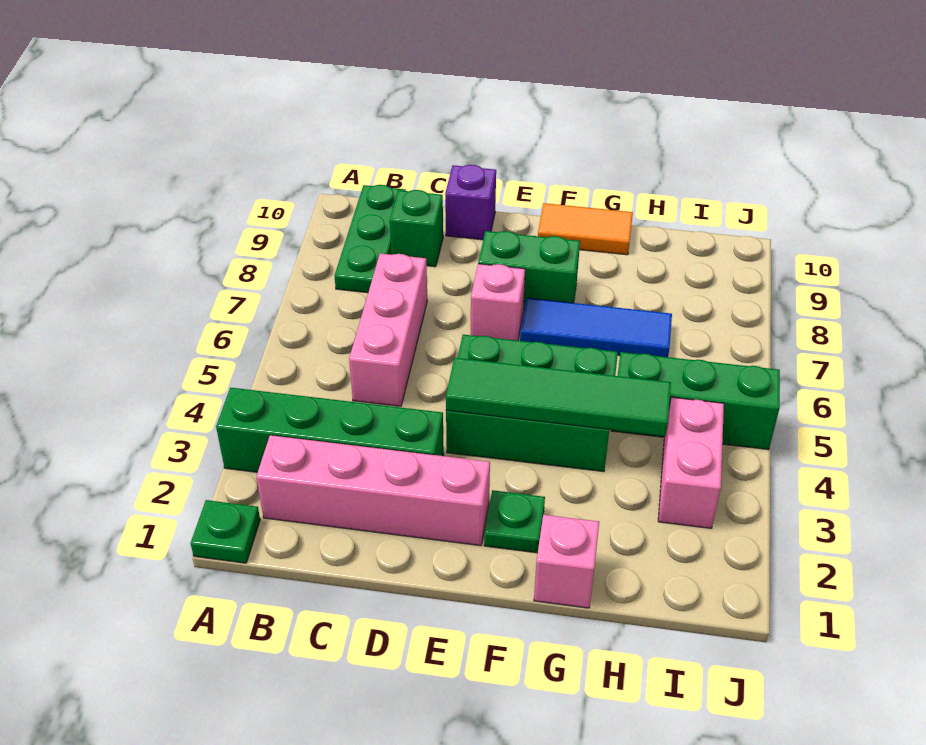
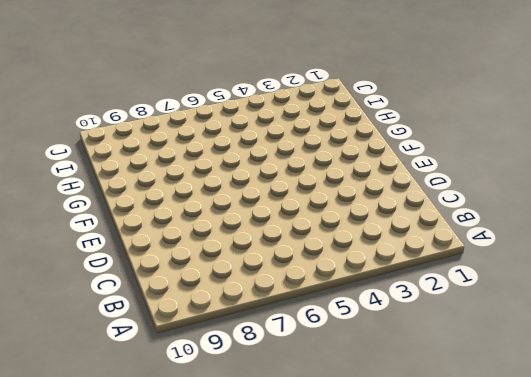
none -> green plate A1 level 1
none -> green brick A3:D3 level 1
none -> pink brick B2:E2 level 1

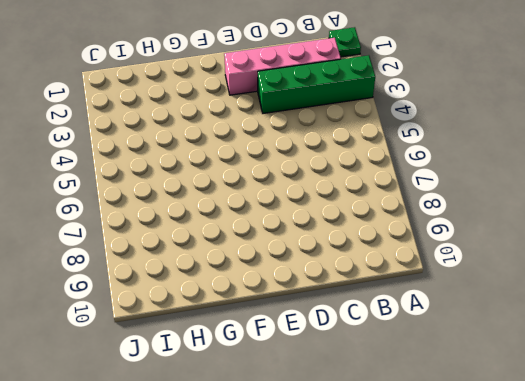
none -> green plate B8:B10 level 1
none -> pink brick C5:C7 level 1
none -> green brick C9 level 1

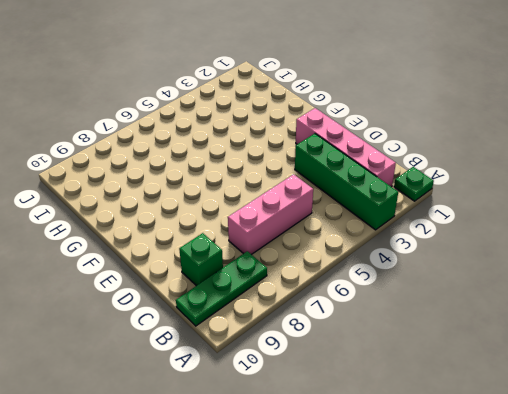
none -> purple brick D10 level 1
none -> green brick E4:G5 level 1
none -> pink brick E7 level 1

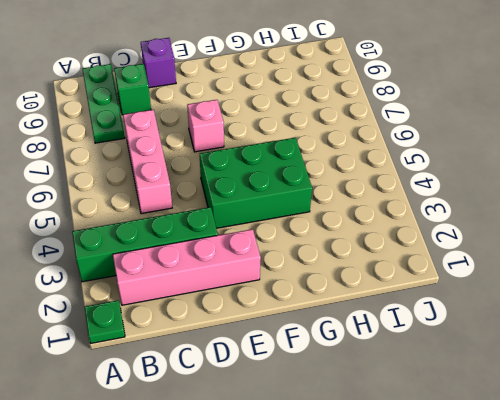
none -> green brick E8:F8 level 1
none -> green plate F2 level 1
none -> blue tile F7:H7 level 1

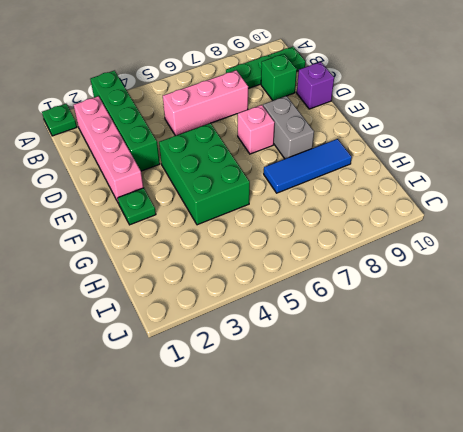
grey brick E8:F8 level 1 -> green brick E8:F8 level 1
blue tile G7:G9 level 1 -> blue tile F7:H7 level 1
none -> orange tile F10:G10 level 1
none -> pink brick G1 level 1
none -> green brick H5:J5 level 1

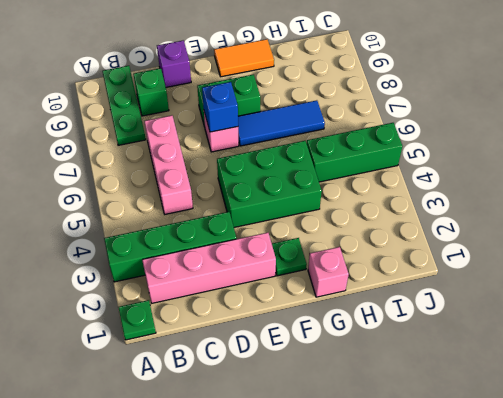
blue brick E7 level 2 -> none
none -> pink brick I3:I4 level 1
none -> green tile E4:H4 level 2

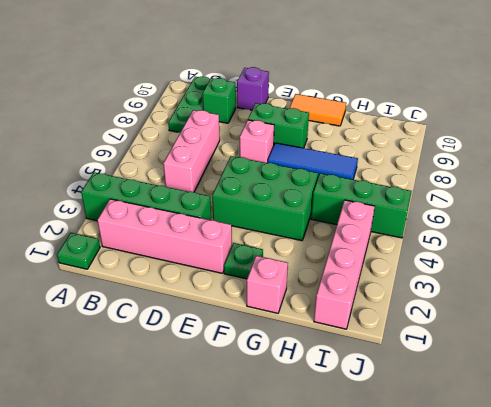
pink brick I1:I4 level 1 -> pink brick I3:I4 level 1
none -> green tile E4:H4 level 2

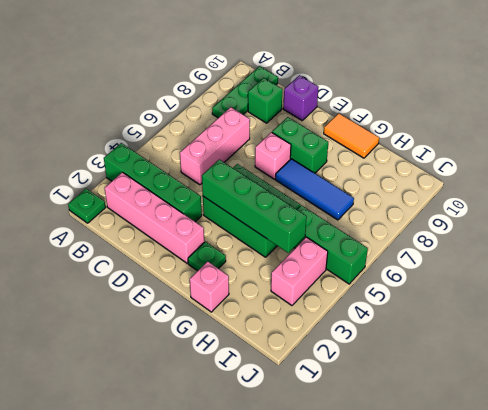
green brick E4:H4 level 2 -> green tile E4:H4 level 2

